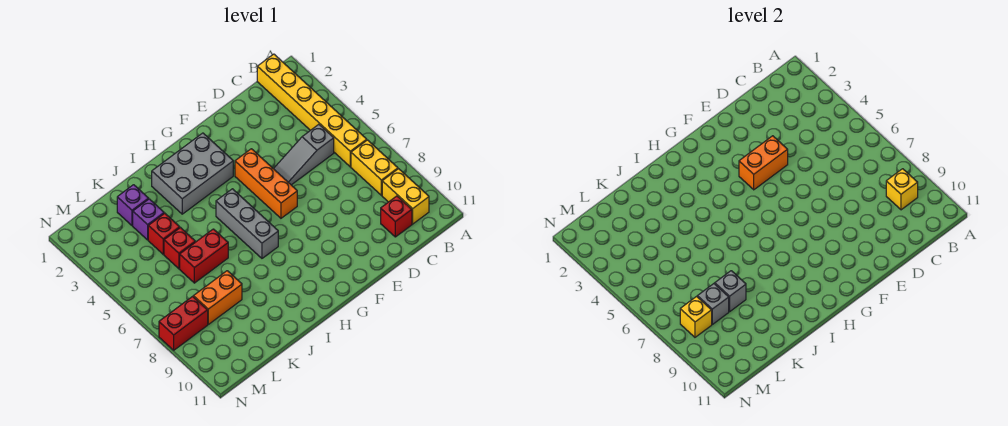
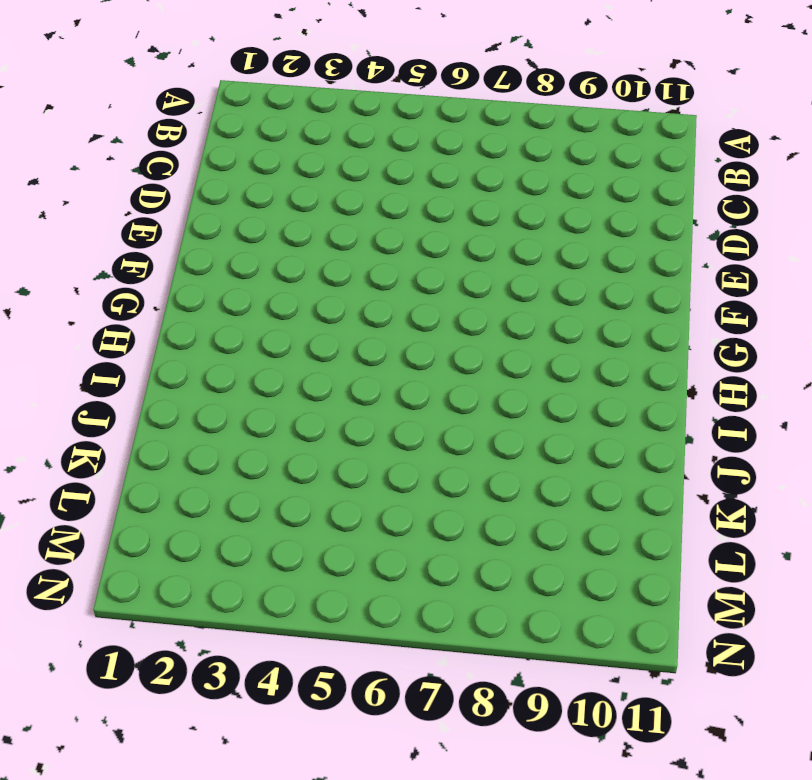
none -> yellow brick B1:B6 level 1
none -> yellow brick B7:B8 level 1
none -> yellow brick B9:B10 level 1

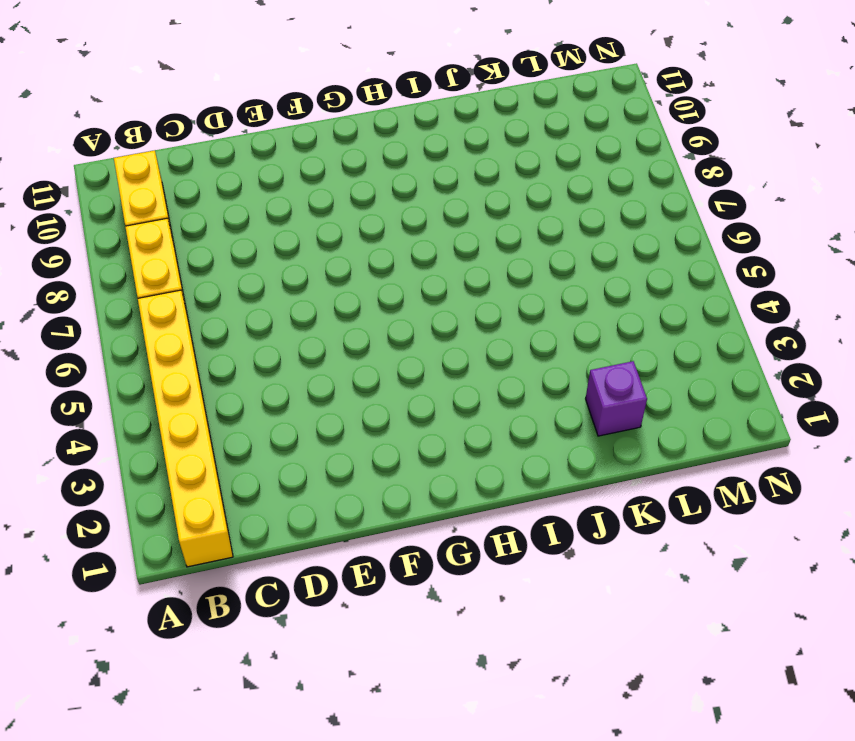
none -> grey slope C5:E5 level 1 top C
none -> red brick C10 level 1
none -> orange brick F4:F6 level 1

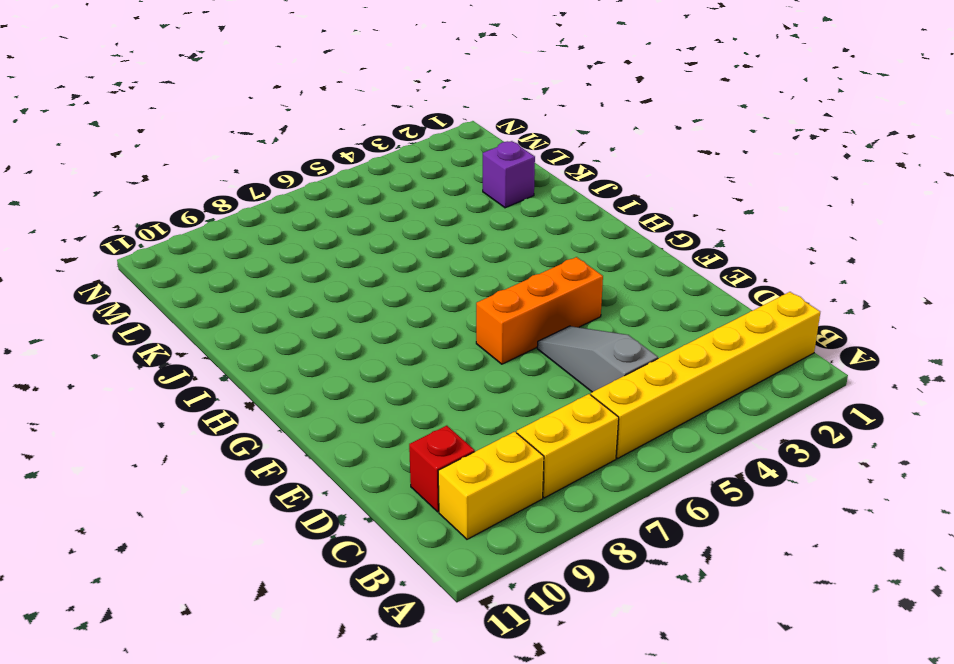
none -> grey brick G2:I3 level 1
none -> grey brick H5:H7 level 1
none -> red brick J6:K6 level 1

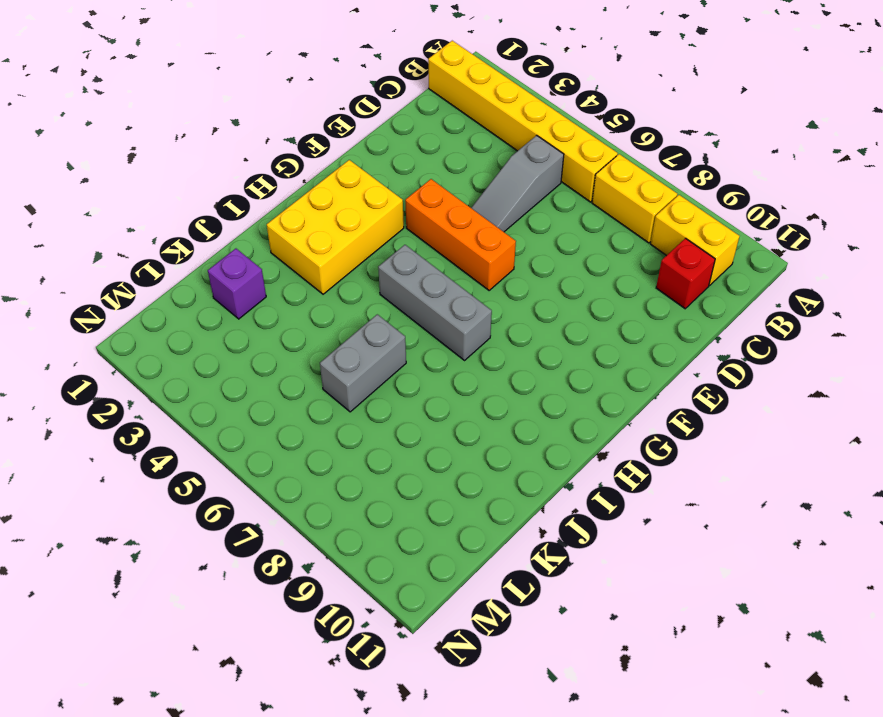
yellow brick G2:I3 level 1 -> grey brick G2:I3 level 1
grey brick J6:K6 level 1 -> red brick J6:K6 level 1
none -> purple brick K3 level 1
none -> red brick K4 level 1
none -> red brick K5 level 1

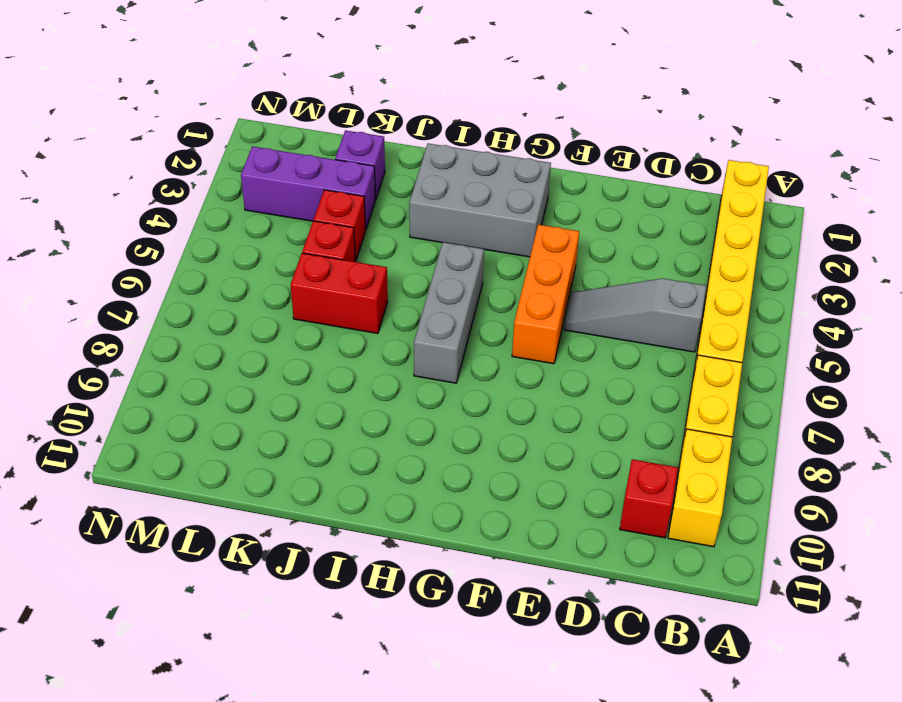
purple brick K3:M3 level 1 -> purple brick K3 level 1
none -> orange brick K8:L8 level 1
none -> red brick M8:N8 level 1
none -> yellow brick B9 level 2

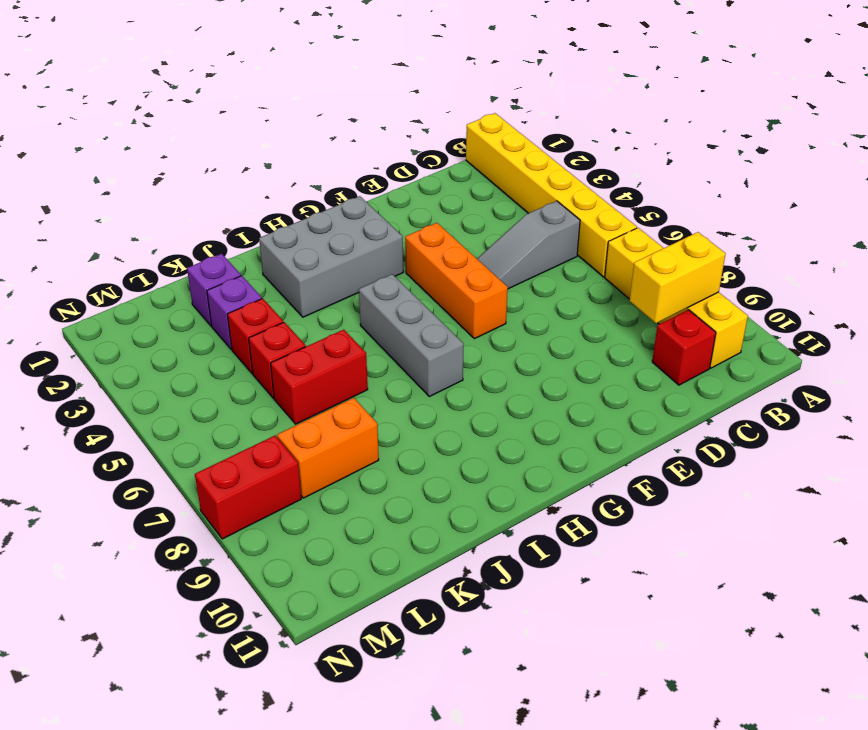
yellow brick B9:C9 level 2 -> yellow brick B9 level 2
none -> orange brick E4:F4 level 2
none -> grey brick K8 level 2
none -> grey brick L8 level 2

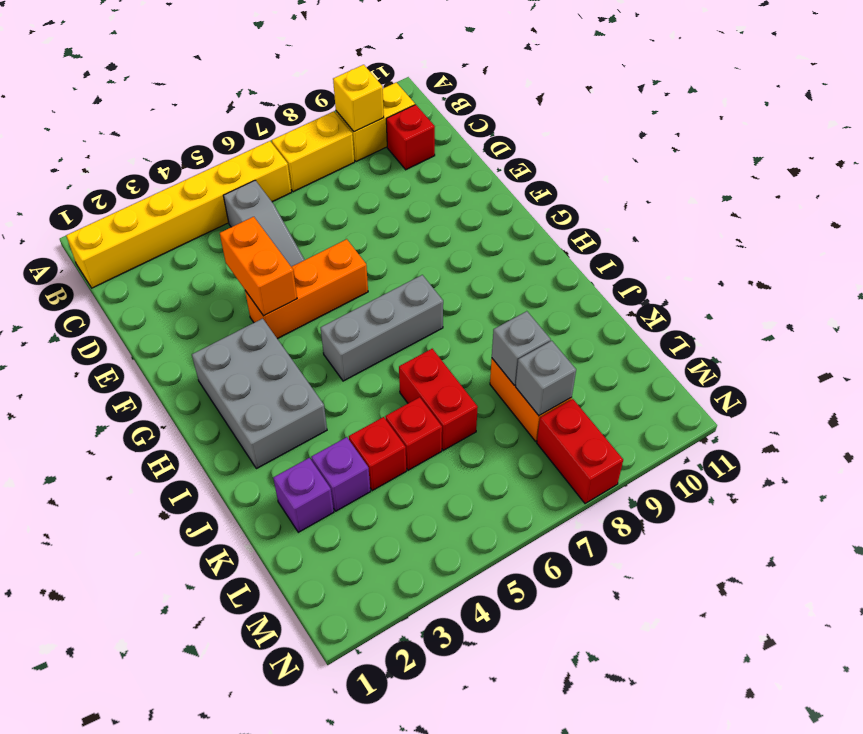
none -> yellow brick M8 level 2

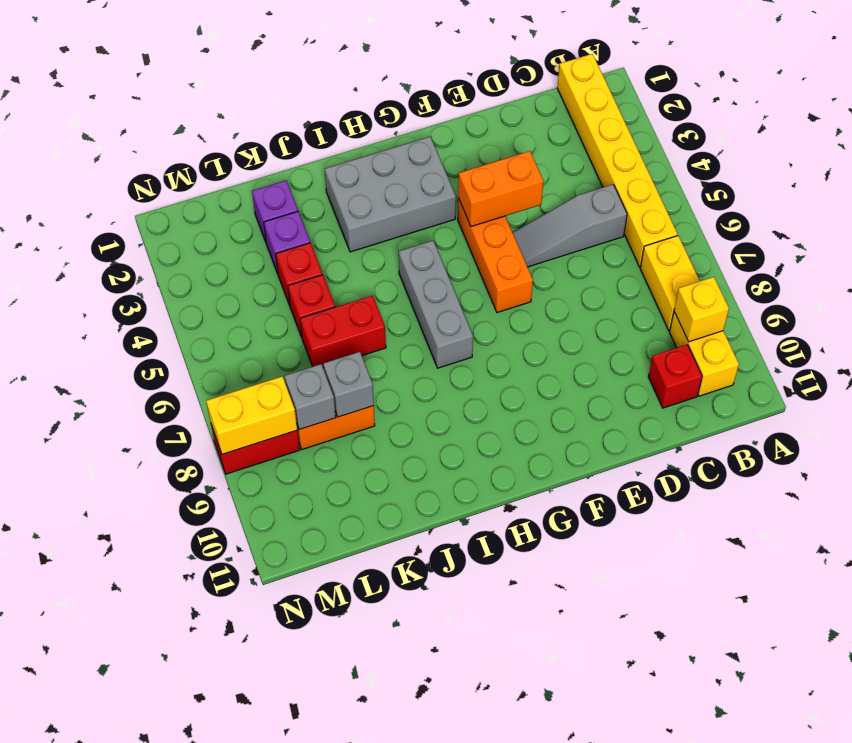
yellow brick M8:N8 level 2 -> yellow brick M8 level 2

